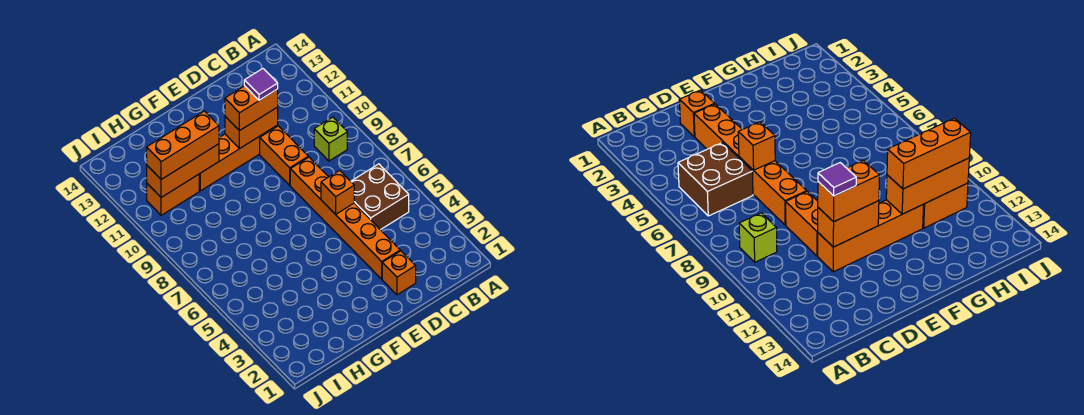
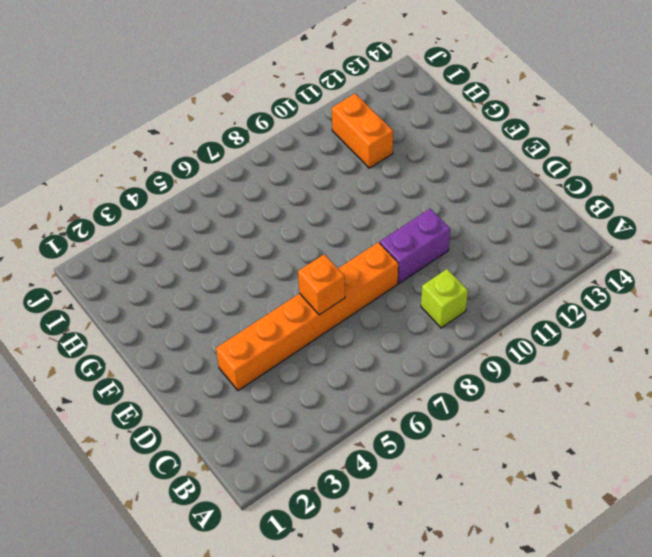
purple brick D9:D10 level 1 -> orange brick D9:D10 level 1
none -> brown brick B5:C6 level 1
none -> orange brick D2 level 1
none -> orange brick D11:G11 level 1

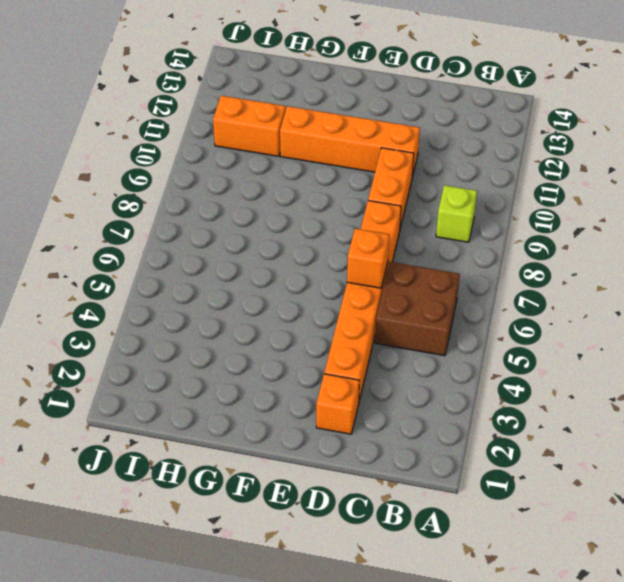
none -> orange brick D11:E11 level 2
none -> orange brick G11:I11 level 2
none -> orange brick D11:E11 level 3

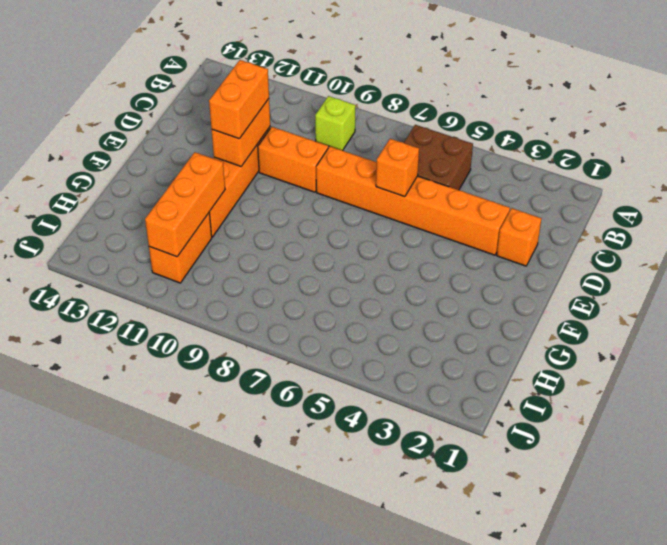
none -> orange brick G11:I11 level 3
none -> purple tile D11 level 4

